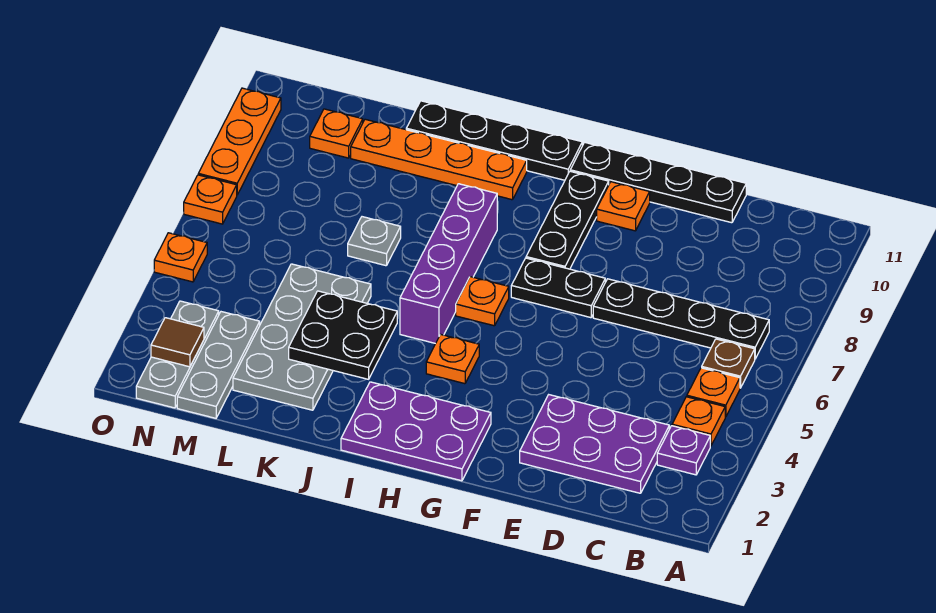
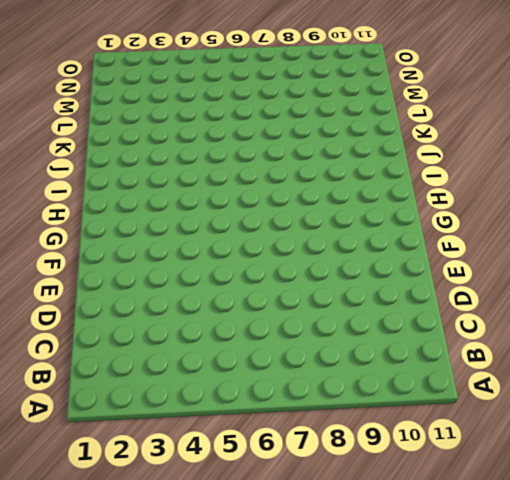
none -> purple plate B3 level 1
none -> orange plate B4 level 1
none -> orange plate B5 level 1

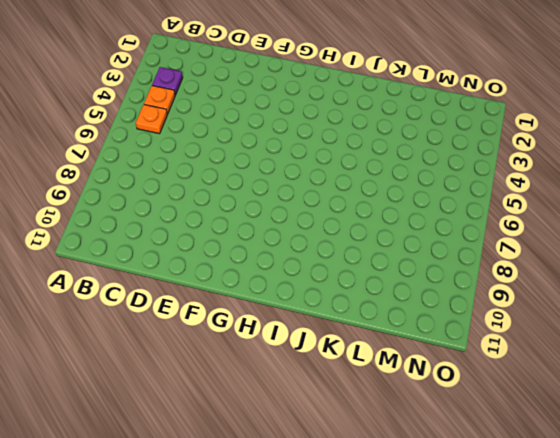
none -> brown plate B6 level 1
none -> black plate B7:E7 level 1
none -> purple plate C2:E3 level 1

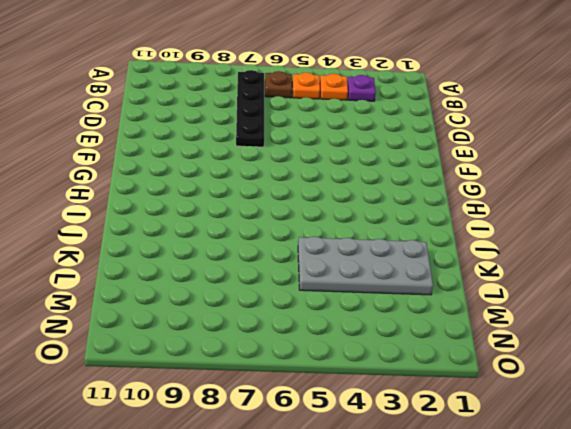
none -> purple plate C2:E3 level 1
none -> black plate D11:G11 level 1
none -> black plate F7:G7 level 1

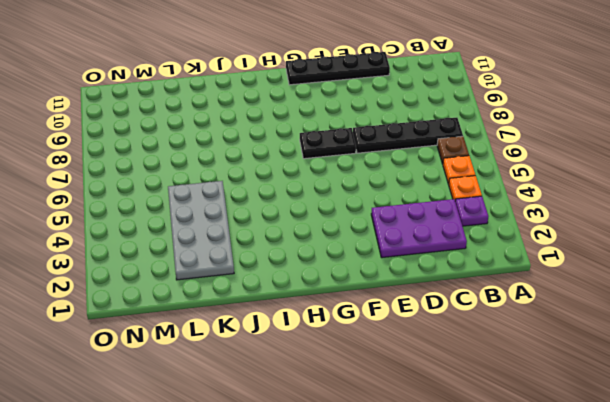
none -> orange plate F10 level 1
none -> purple plate G1:I2 level 1
none -> black plate G8:G10 level 1

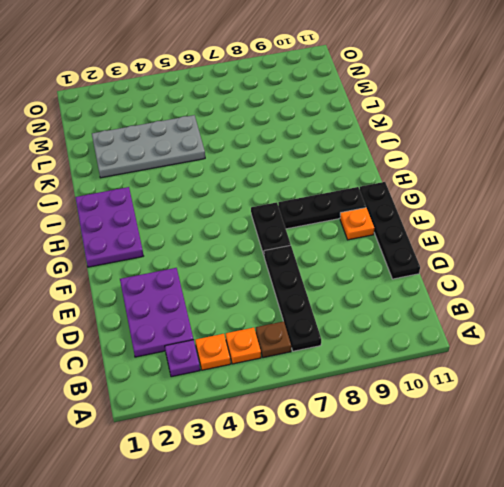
none -> orange plate H4 level 1
none -> orange plate H6 level 1
none -> black plate H11:K11 level 1

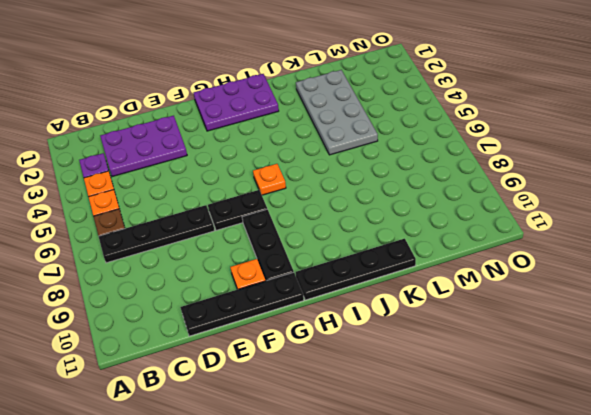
none -> orange plate H4 level 1
none -> purple brick I5:I8 level 1
none -> orange plate I10:L10 level 1

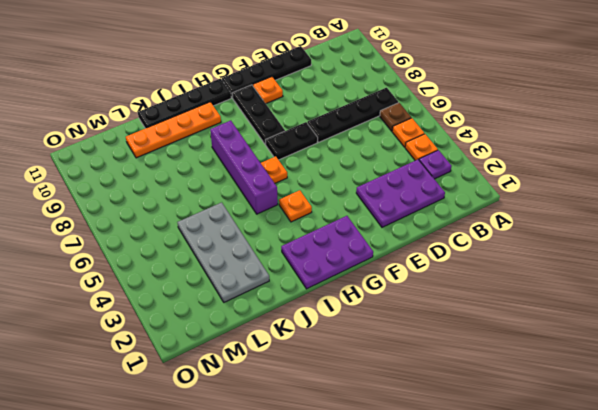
none -> grey plate K7 level 1
none -> grey plate M1:M3 level 1
none -> orange plate M10 level 1

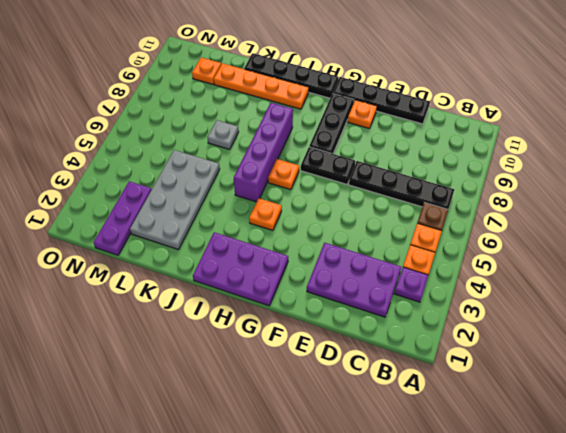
purple plate M1:M3 level 1 -> grey plate M1:M3 level 1
none -> grey plate N1:N3 level 1
none -> orange plate O5 level 1
none -> orange plate O7 level 1

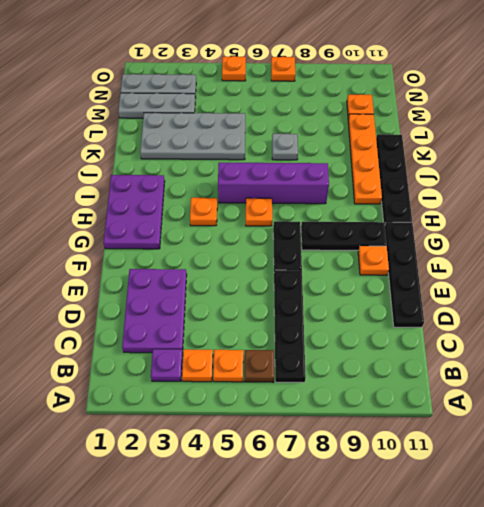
none -> orange plate O8:O10 level 1
none -> black plate J3:K4 level 2
none -> brown tile N2 level 2

